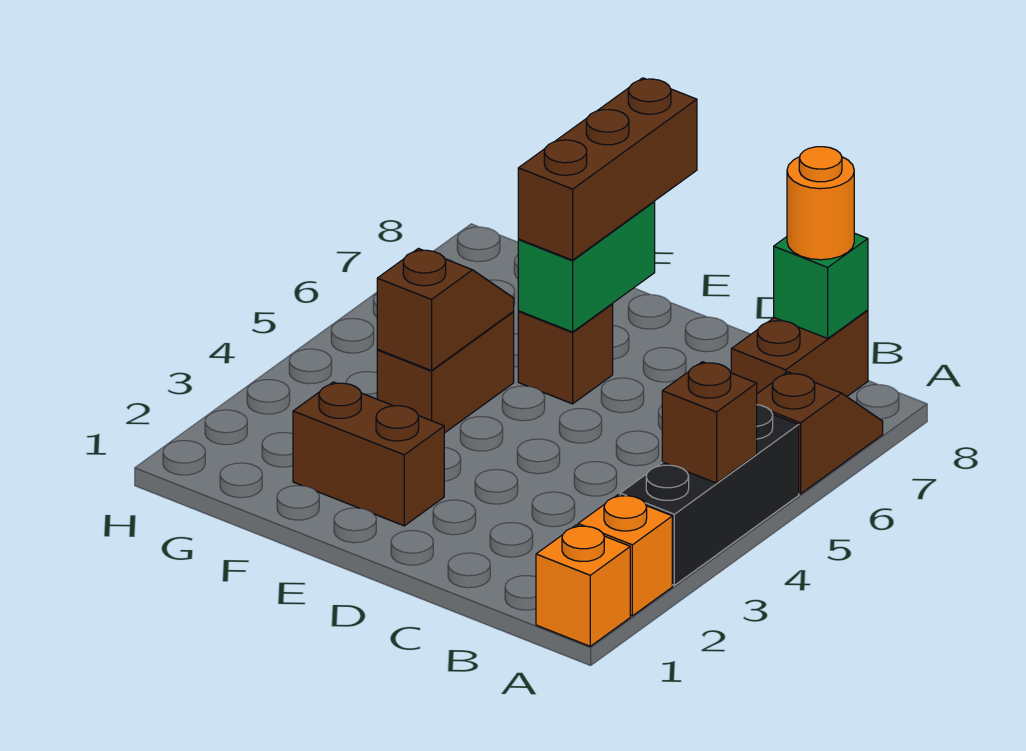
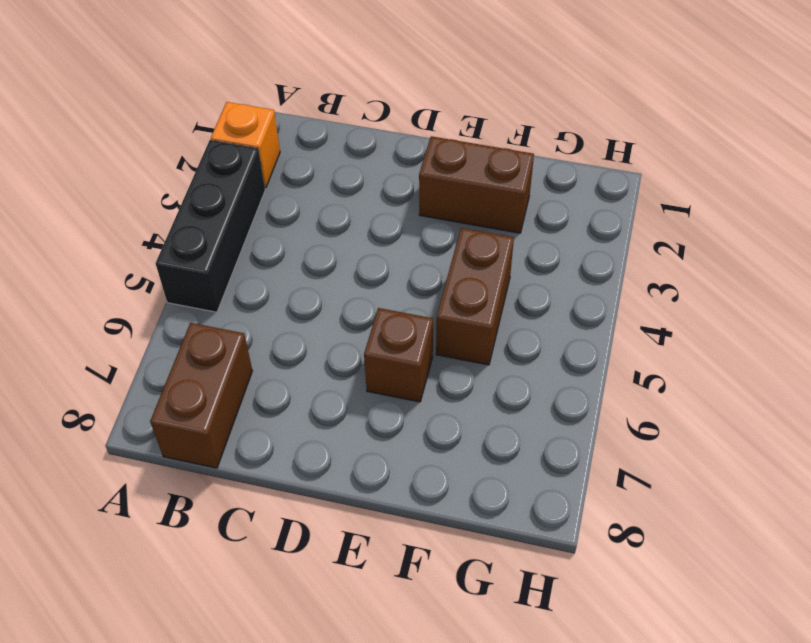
none -> orange brick A1 level 1
none -> brown slope A6:A7 level 1 top 6
none -> brown brick A4 level 2

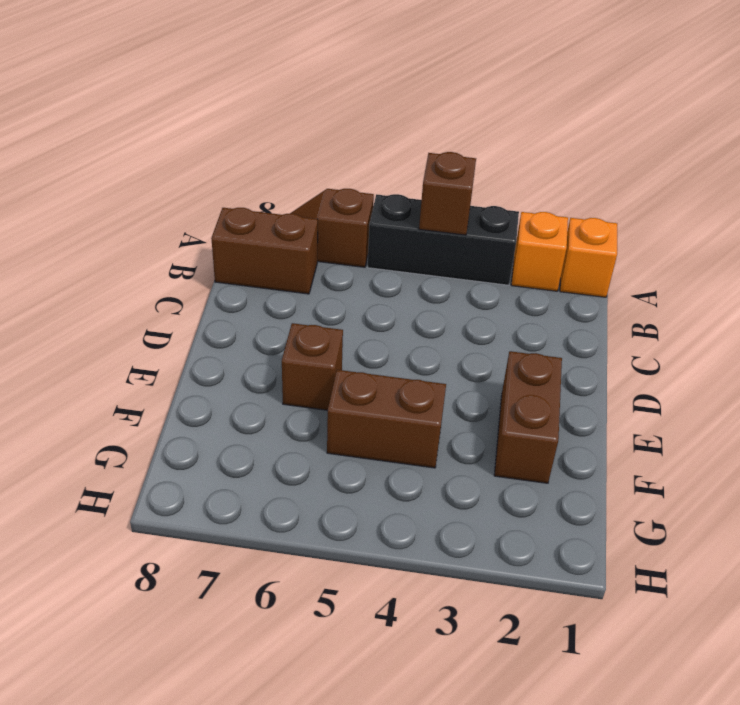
none -> green brick B8 level 2
none -> green brick E6:E7 level 2
none -> brown slope F4:F5 level 2 top 4

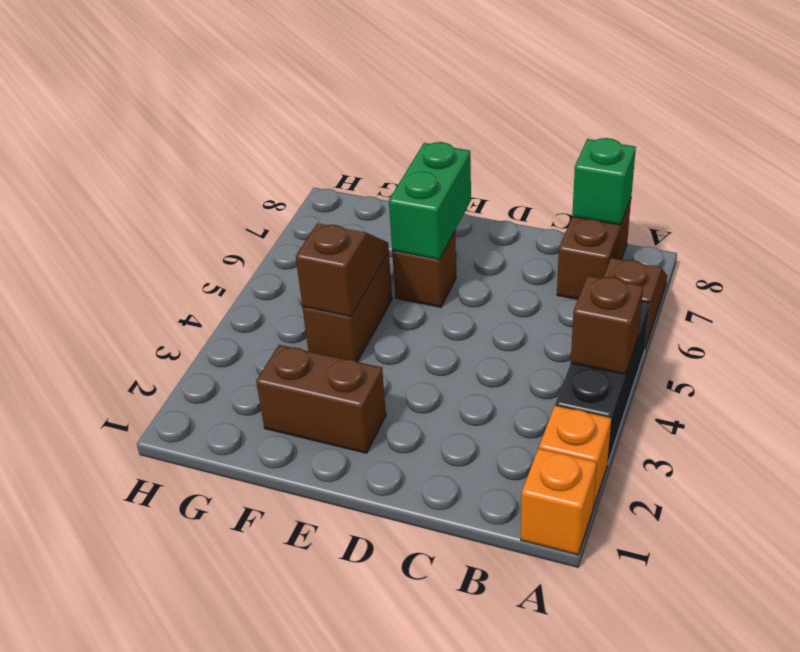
none -> orange round brick B8 level 3
none -> brown brick E6:E8 level 3

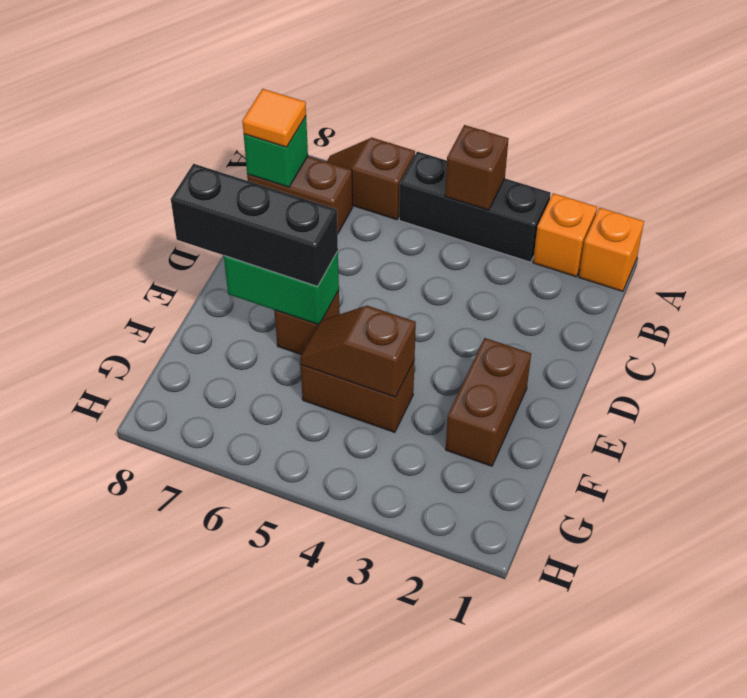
orange tile B8 level 3 -> orange round brick B8 level 3
black brick E6:E8 level 3 -> brown brick E6:E8 level 3

